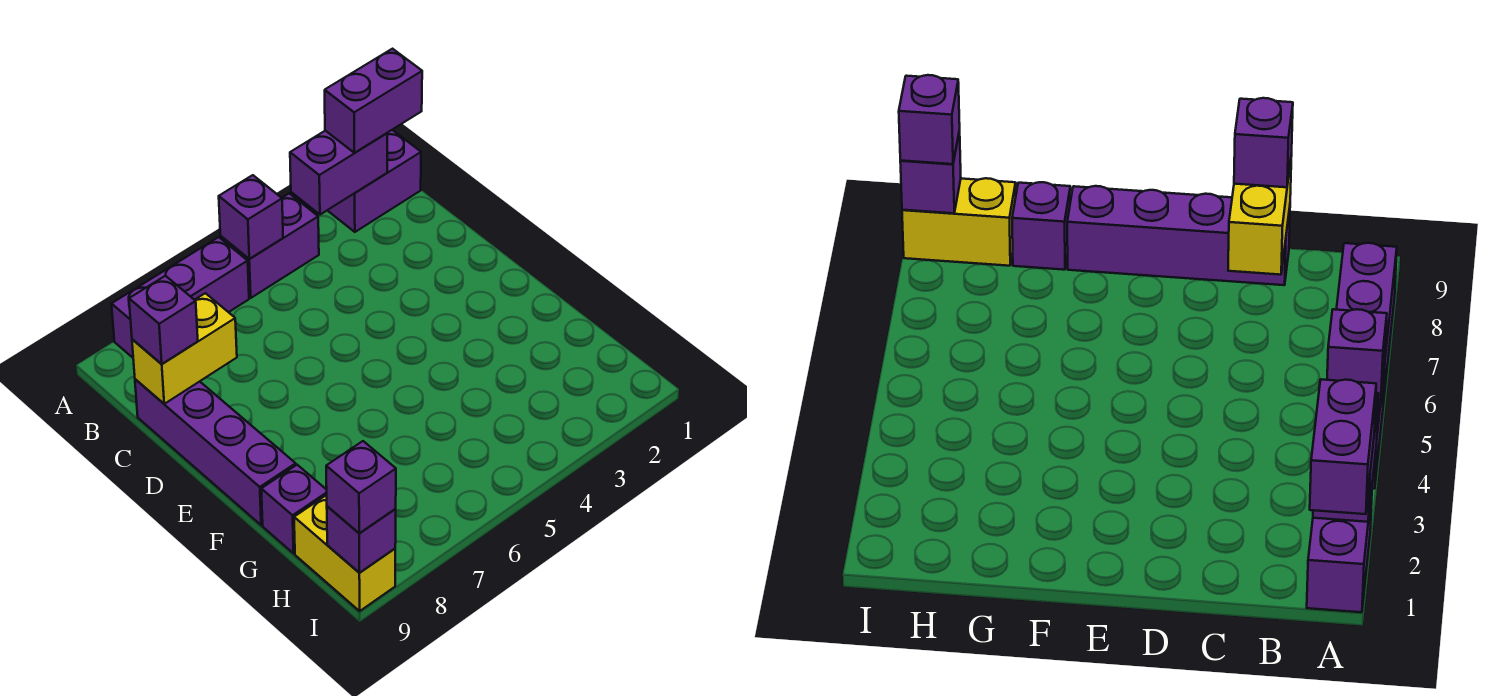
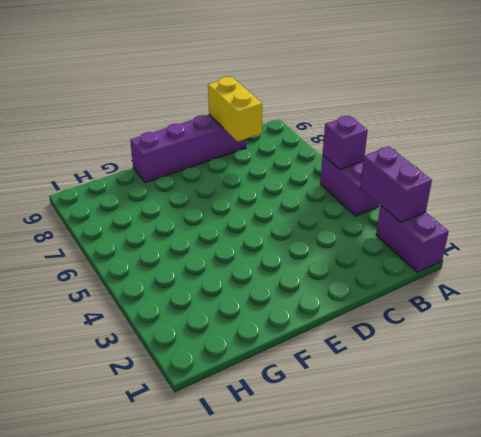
none -> purple brick A6:A8 level 1
none -> purple brick G9 level 1
none -> yellow brick H9:I9 level 1

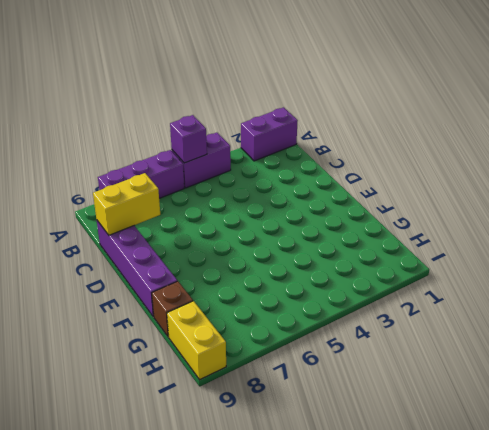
brown brick G9 level 1 -> purple brick G9 level 1
none -> purple brick A2:A3 level 2
none -> purple brick I9 level 2
none -> purple brick A1:A2 level 3

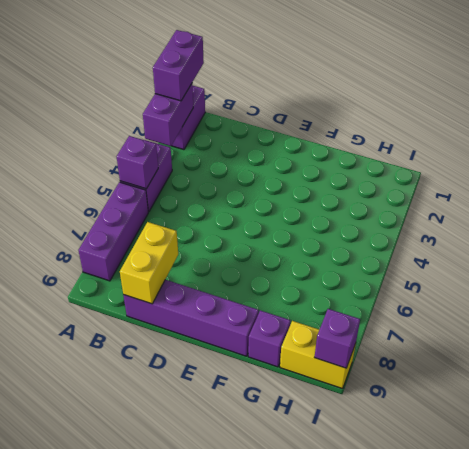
none -> purple brick C9 level 3
none -> purple brick I9 level 3

